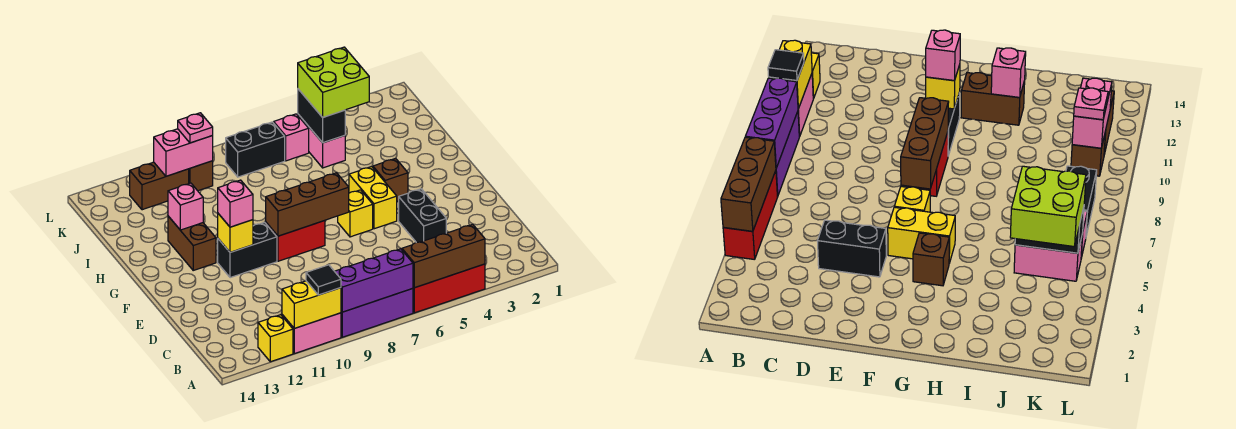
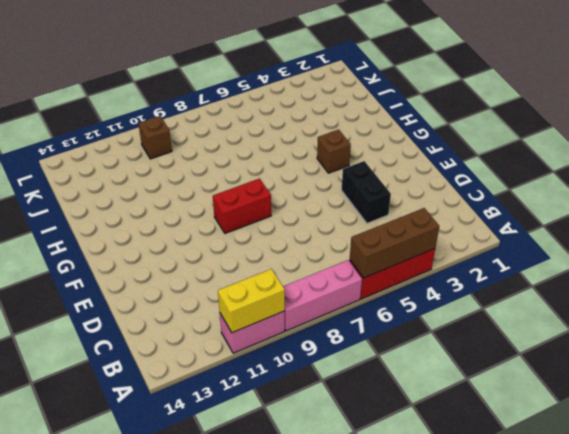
pink brick A7:A9 level 1 -> purple brick A7:A9 level 1
none -> yellow brick A12 level 1
none -> yellow brick F5:G5 level 1
none -> yellow brick F6 level 1

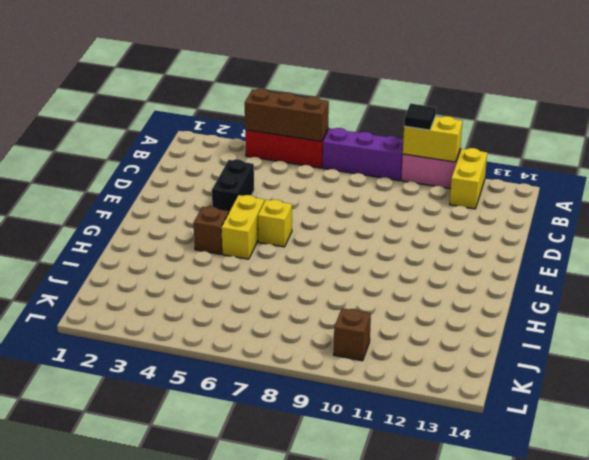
yellow brick A12:B12 level 1 -> yellow brick A12 level 1
none -> red brick F8:F9 level 1
none -> black brick F10:F11 level 1
none -> brown brick G12:H12 level 1

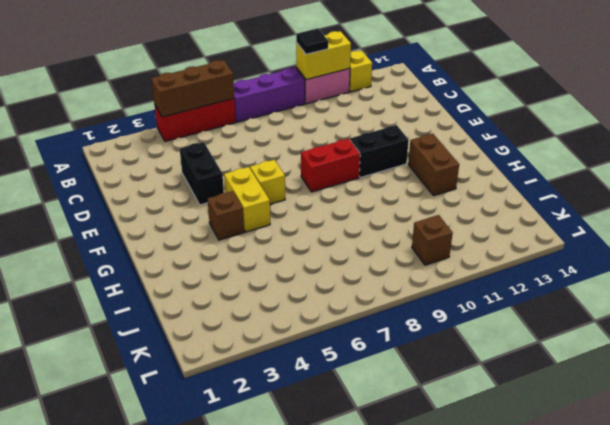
none -> pink brick J5:K5 level 1
none -> pink brick K6 level 1
none -> black brick K7:K8 level 1

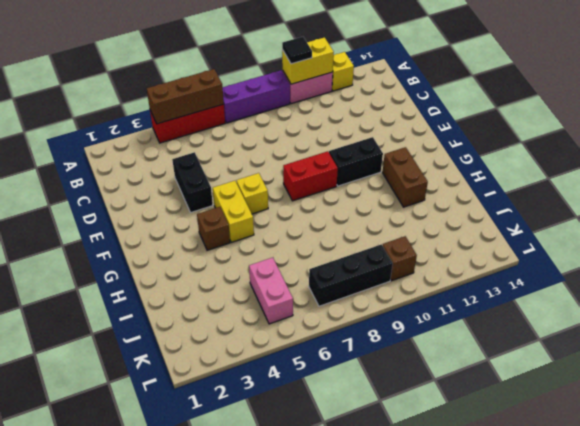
black brick K7:K9 level 1 -> black brick K7:K8 level 1
none -> pink brick K6 level 1
none -> brown brick K11:K12 level 1
none -> purple brick A7:A9 level 2

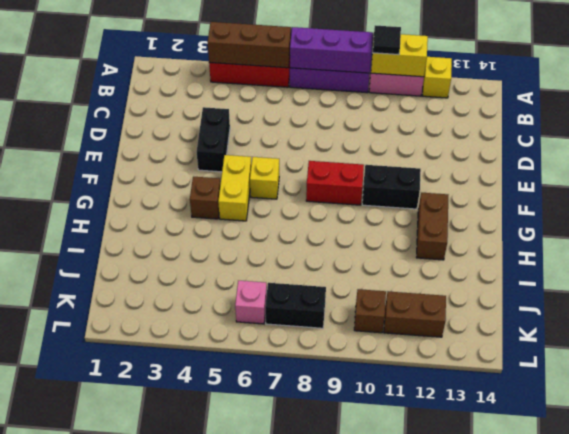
none -> pink brick J5:K5 level 1
none -> brown brick F7:F9 level 2
none -> yellow brick F11 level 2

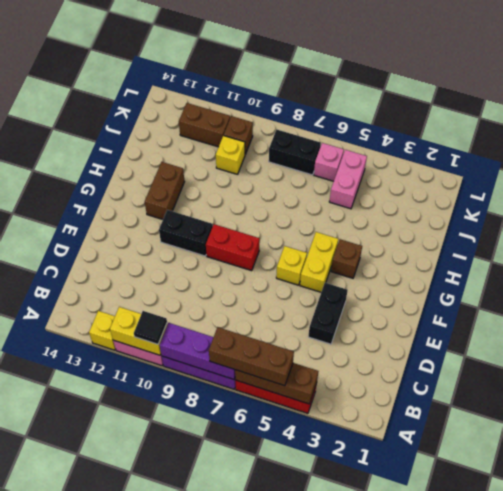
brown brick A5:A7 level 3 -> brown brick F7:F9 level 2
yellow brick J10 level 1 -> yellow brick F11 level 2
none -> pink brick H12 level 2
none -> black brick J5:K5 level 2
none -> pink brick K10:K11 level 2

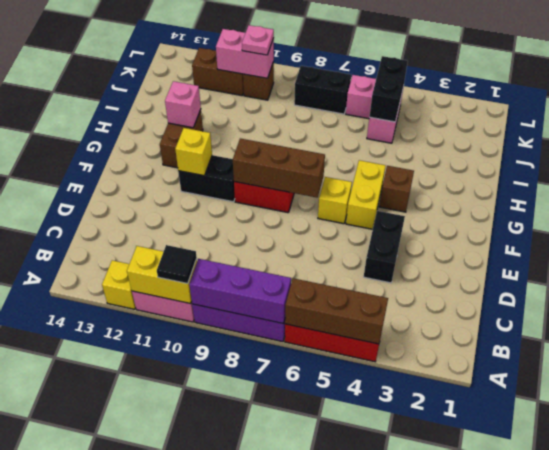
none -> pink brick F11 level 3
none -> lime brick J4:K5 level 3

